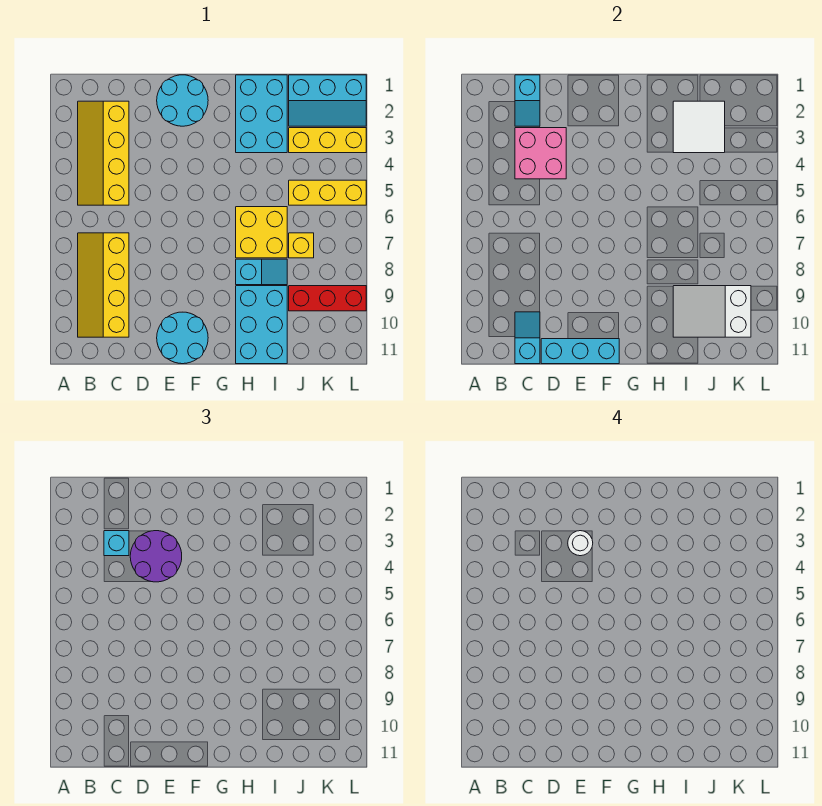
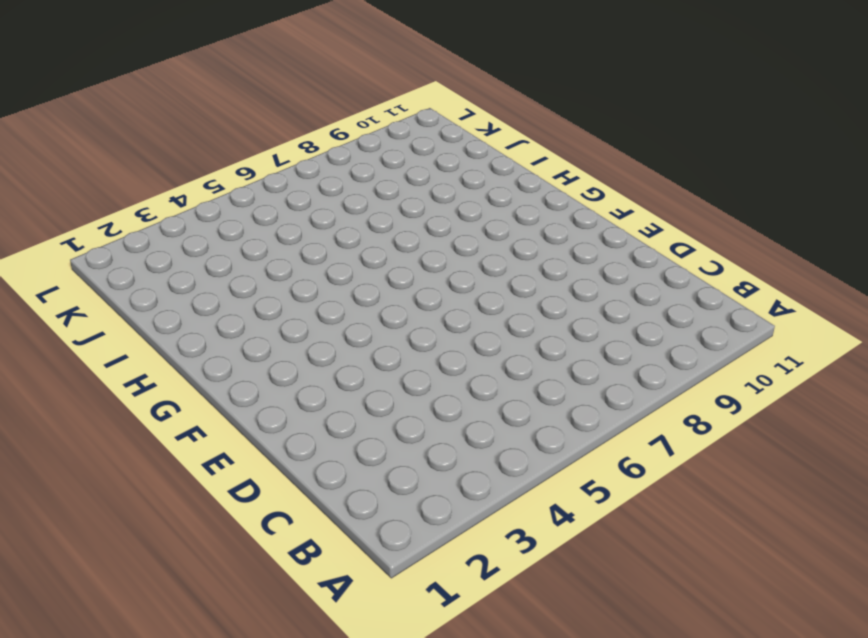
none -> yellow slope B2:C5 level 1 top C
none -> yellow slope B7:C10 level 1 top C
none -> cyan round brick E1:F2 level 1

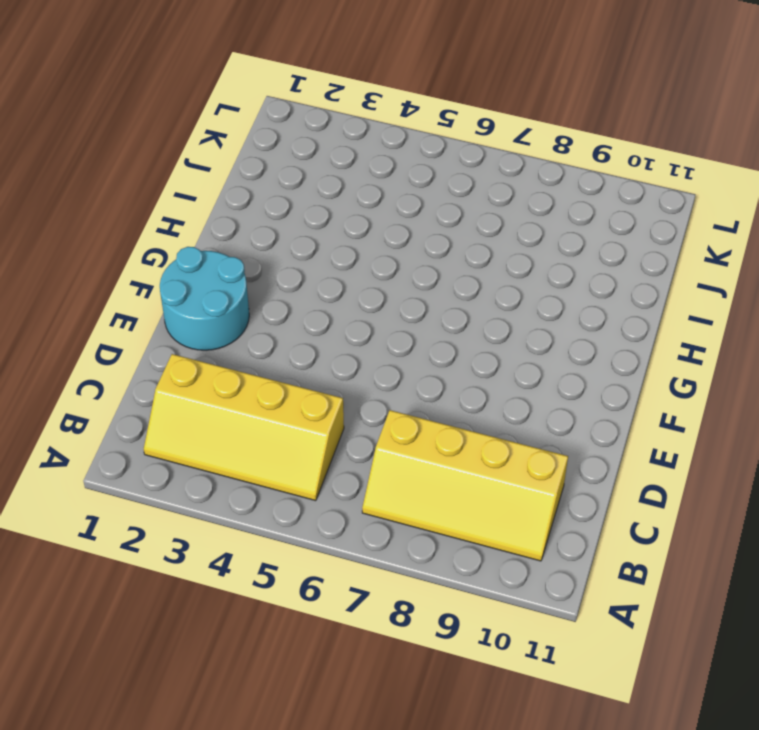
none -> cyan round brick E10:F11 level 1
none -> cyan brick H1:I3 level 1
none -> yellow brick H6:I7 level 1

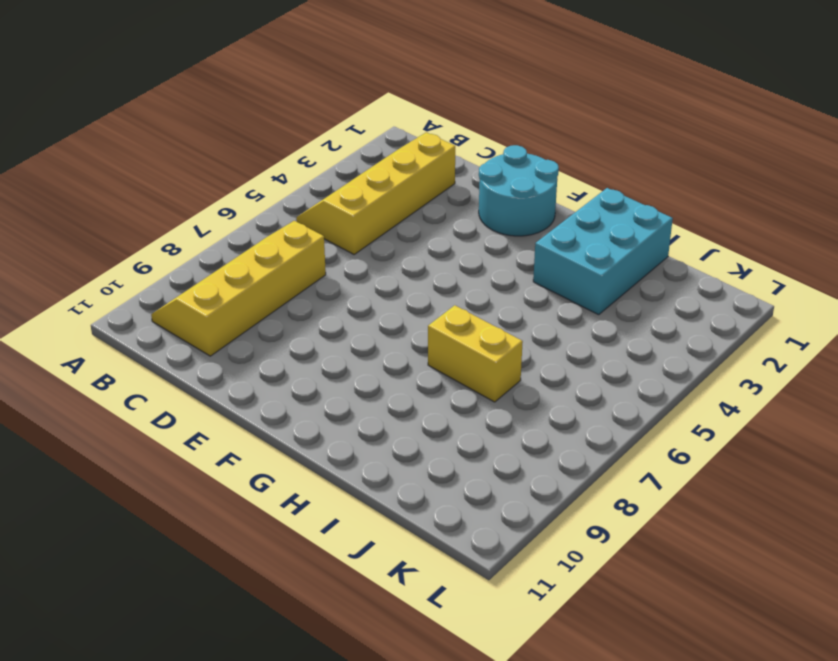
yellow brick H7:I7 level 1 -> yellow brick H6:I7 level 1
none -> cyan round brick E10:F11 level 1
none -> cyan slope H8:I8 level 1 top H
none -> cyan brick H9:I11 level 1

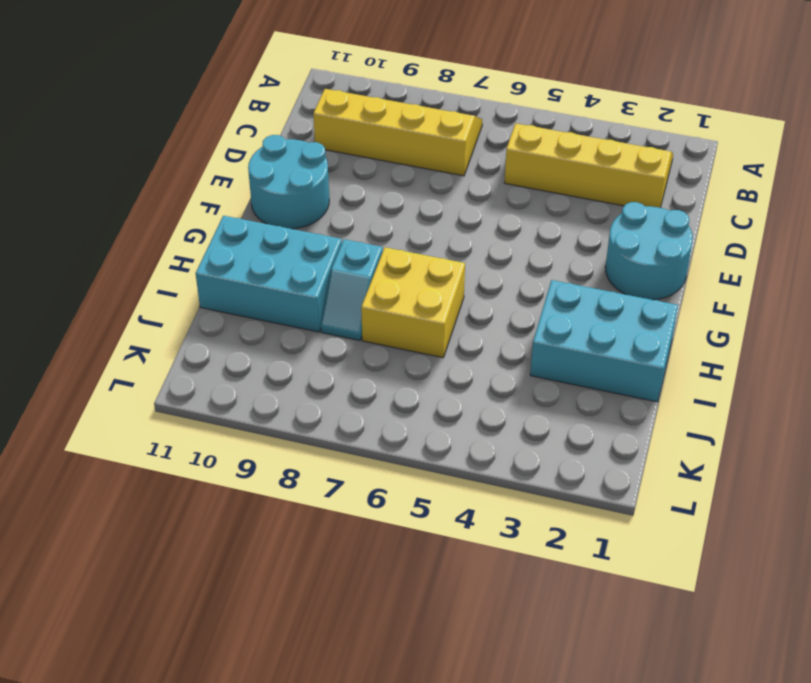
none -> cyan slope J1:L2 level 1 top 1
none -> yellow brick J3:L3 level 1
none -> yellow brick J5:L5 level 1

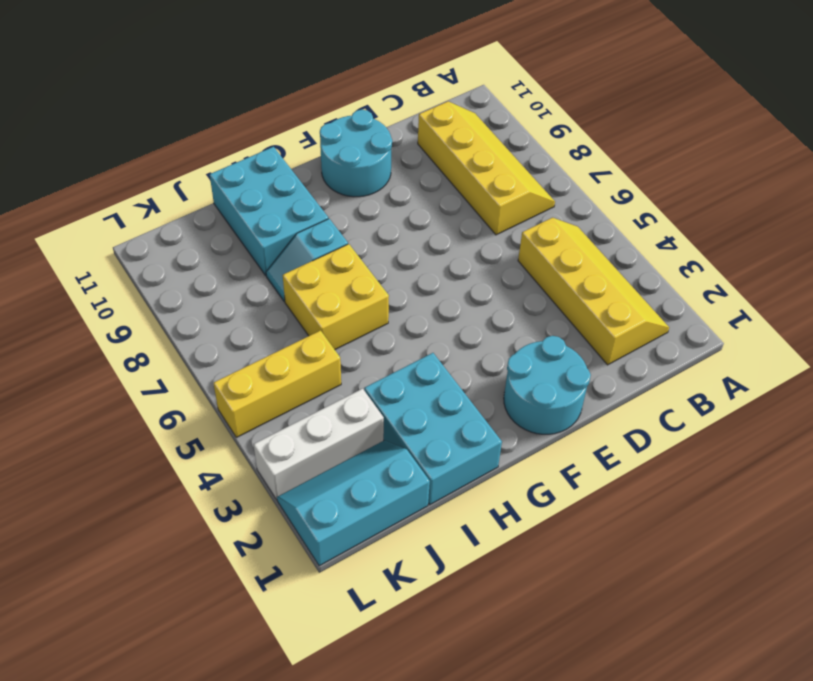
white brick J3:L3 level 1 -> yellow brick J3:L3 level 1
none -> yellow brick J7 level 1
none -> red brick J9:L9 level 1
none -> cyan slope C1:C2 level 2 top 1

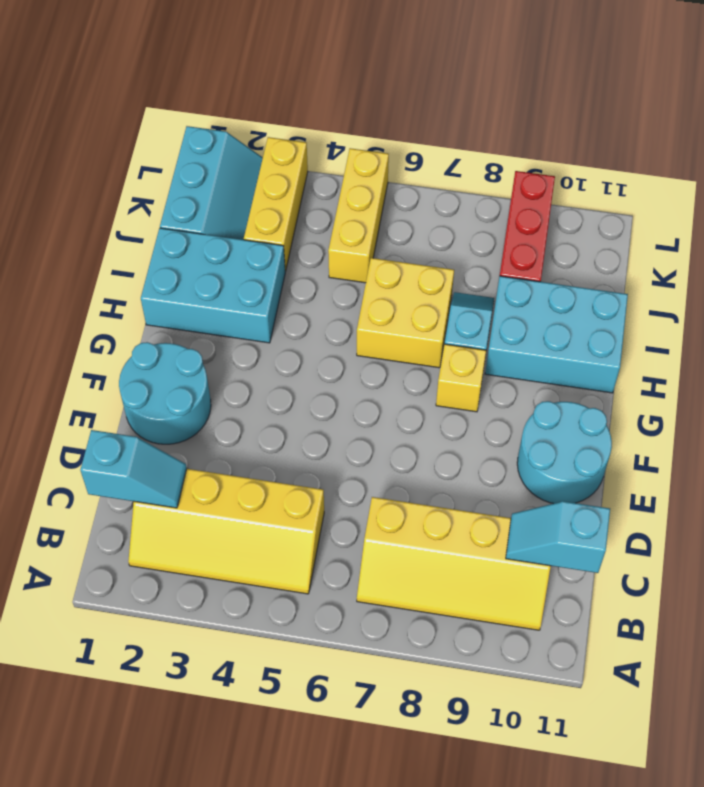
yellow brick G8 level 1 -> yellow brick J7 level 1
none -> pink brick C3:D4 level 2
none -> cyan brick D11:F11 level 2
none -> white tile I2:J3 level 2

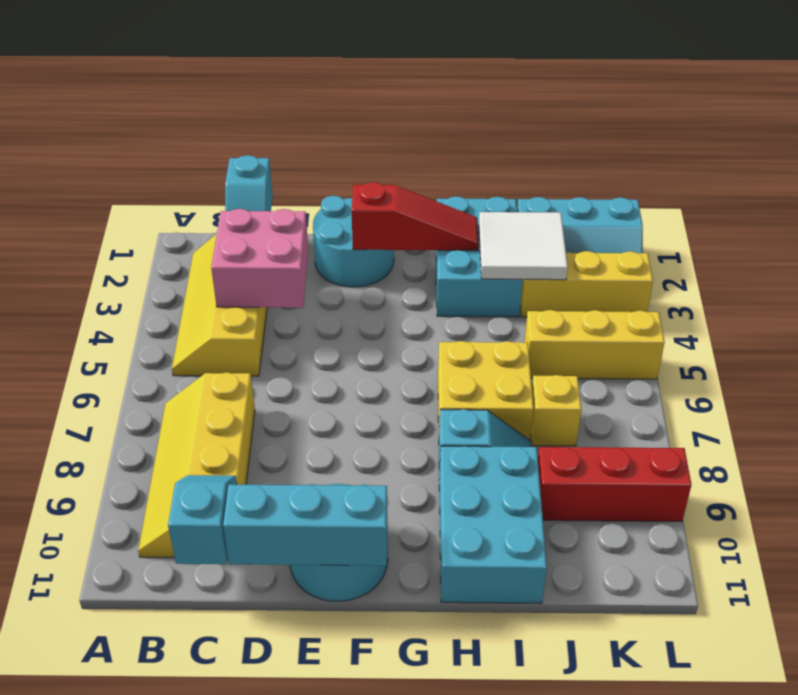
red slope F2:H2 level 2 top F -> none
none -> white slope I9:K10 level 2 top K
none -> cyan brick C3 level 3
none -> purple round brick D3:E4 level 3

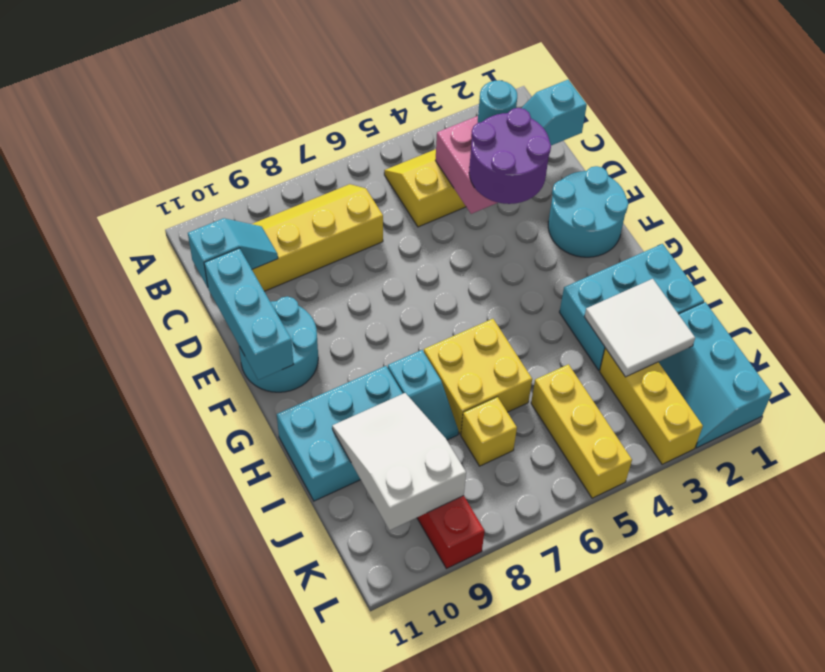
cyan round brick C3 level 3 -> cyan brick C3 level 3
none -> white round brick E3 level 4

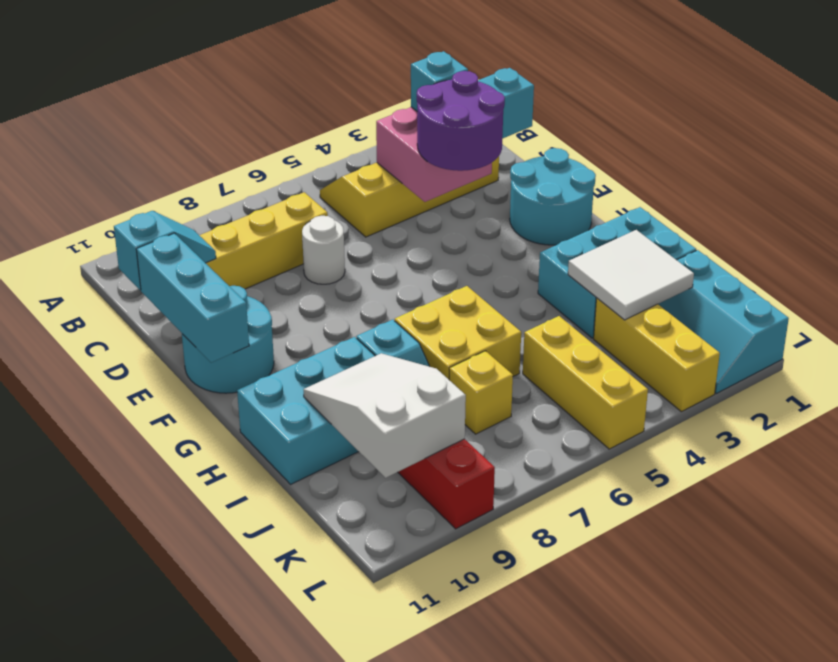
white round brick D7 level 1 -> white round brick E3 level 4

